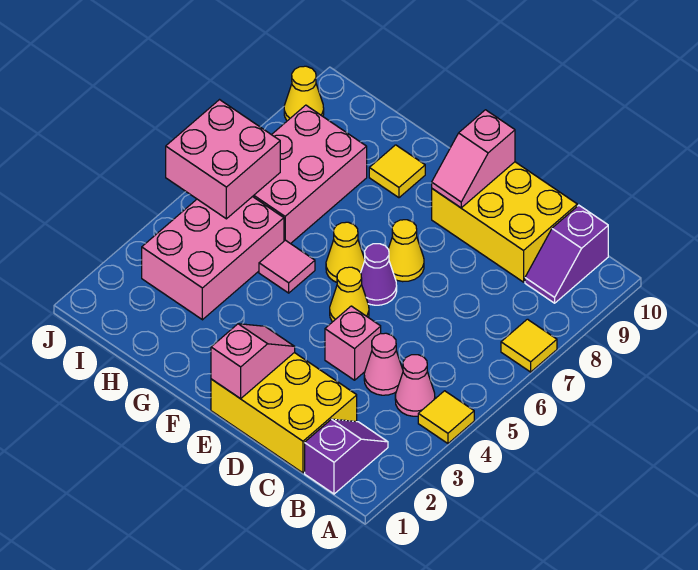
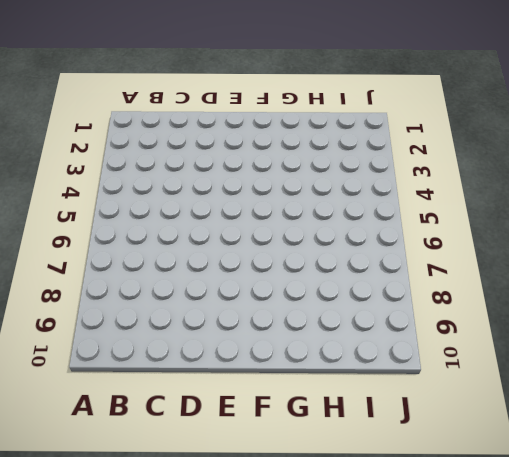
none -> yellow tile A4 level 1
none -> yellow tile A7 level 1
none -> purple slope B1:B2 level 1 top 1

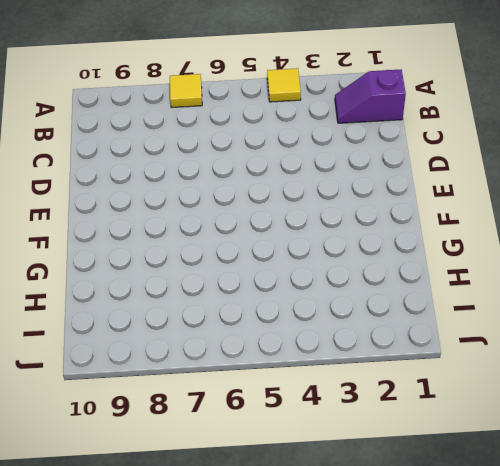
none -> pink cone B4 level 1
none -> purple slope B9:B10 level 1 top 10
none -> yellow brick C1:E2 level 1

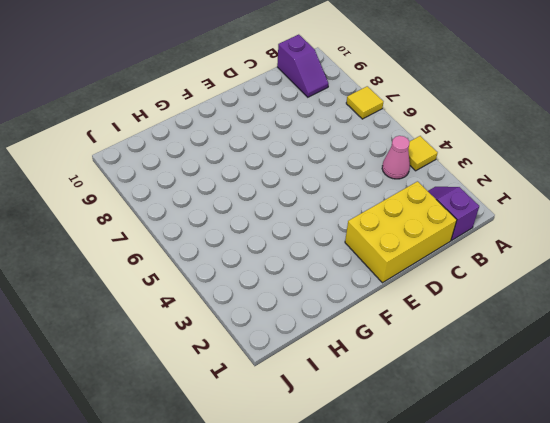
none -> pink cone C4 level 1
none -> yellow brick C9:E10 level 1
none -> pink brick D4 level 1

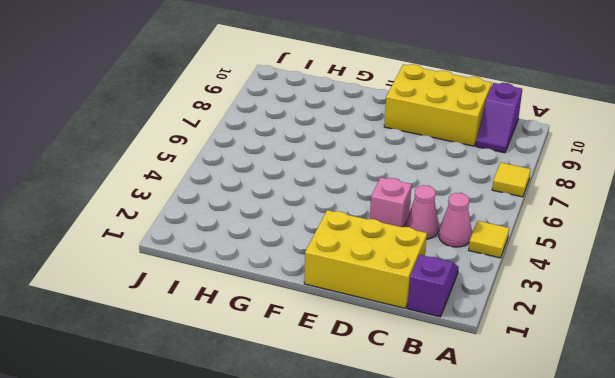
none -> yellow cone E5 level 1
none -> purple cone E6 level 1
none -> yellow cone E7 level 1

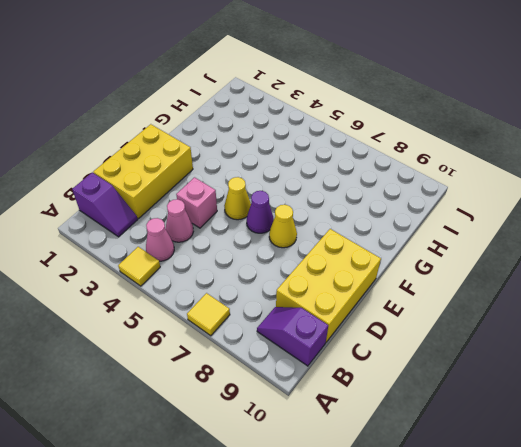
none -> yellow cone F6 level 1
none -> pink tile G5 level 1
none -> yellow tile G9 level 1

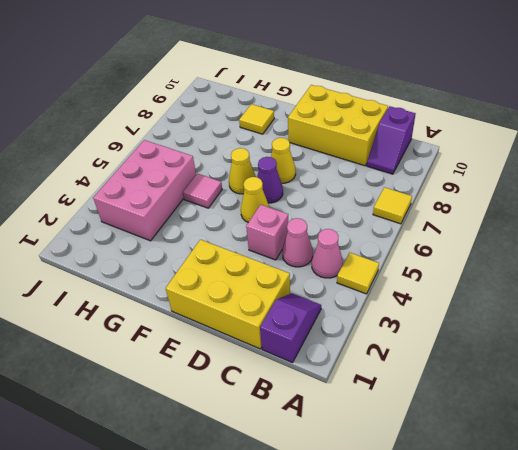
none -> pink brick H6:I8 level 1
none -> yellow cone J9 level 1
none -> pink slope E1:E2 level 2 top 1

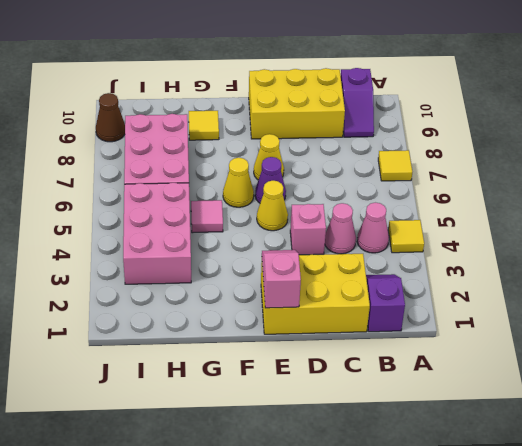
brown cone J9 level 1 -> yellow cone J9 level 1
none -> pink slope E9:E10 level 2 top 10
none -> pink brick I5:J6 level 2

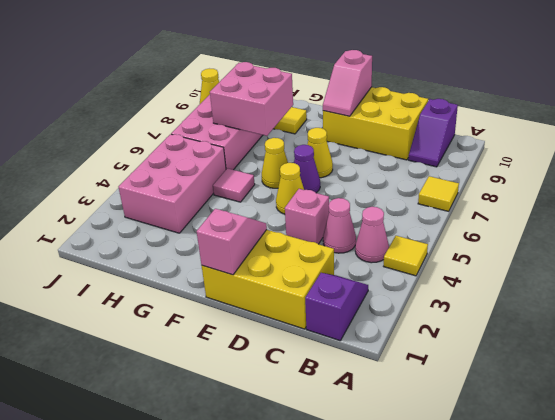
pink brick G7:H8 level 2 -> pink brick I5:J6 level 2

